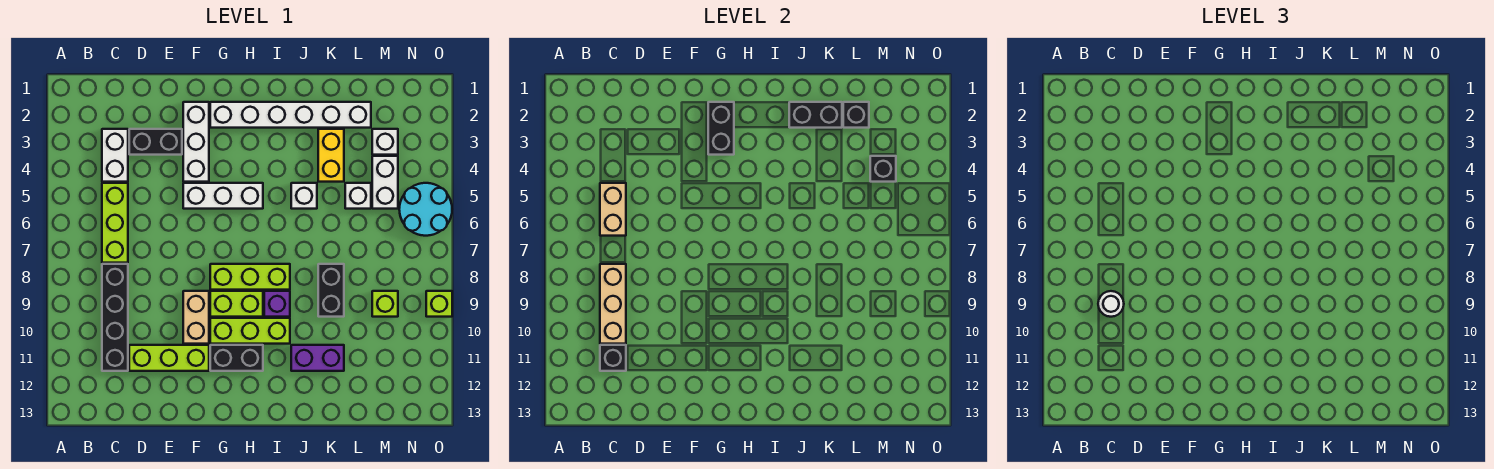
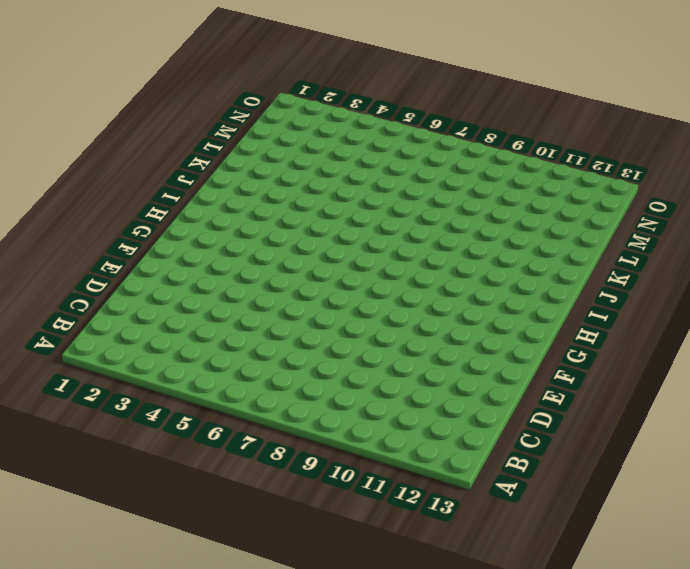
none -> white brick C3:C4 level 1
none -> lime brick C5:C7 level 1
none -> black brick C8:C11 level 1
none -> black brick D3:E3 level 1

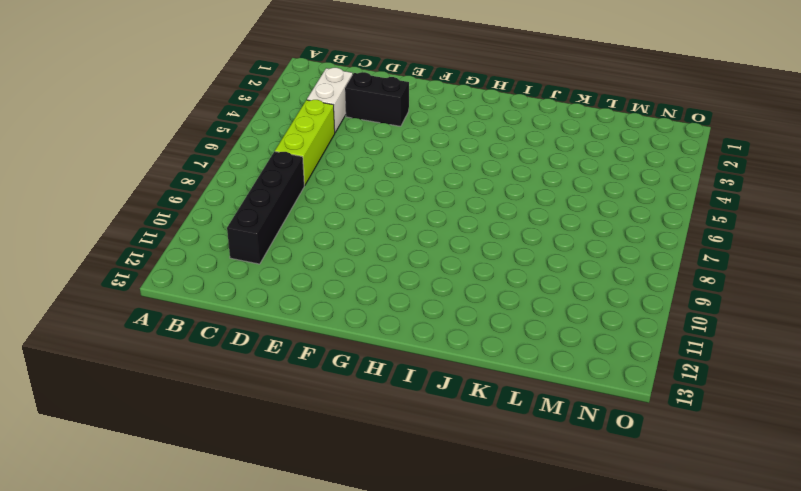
none -> lime brick D11:F11 level 1
none -> white brick F2:F4 level 1
none -> white brick F5:H5 level 1
none -> tan brick F9:F10 level 1

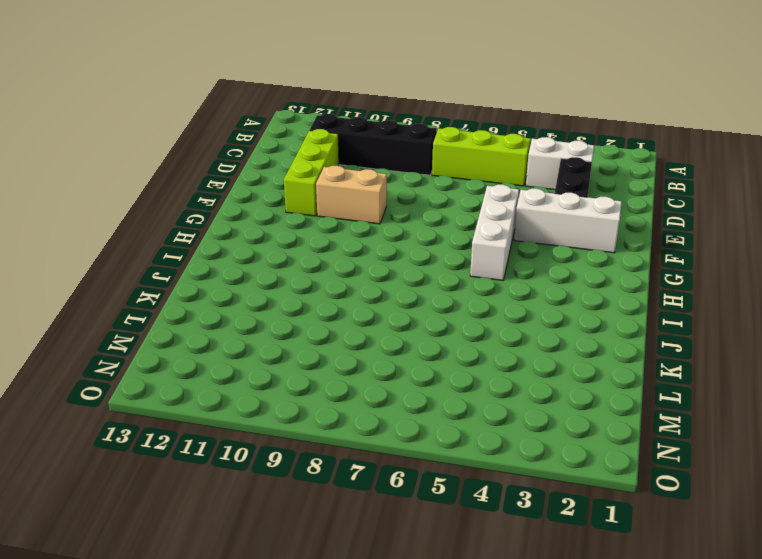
none -> white brick G2:L2 level 1
none -> lime brick G8:I8 level 1
none -> lime brick G9:H9 level 1
none -> lime brick G10:I10 level 1

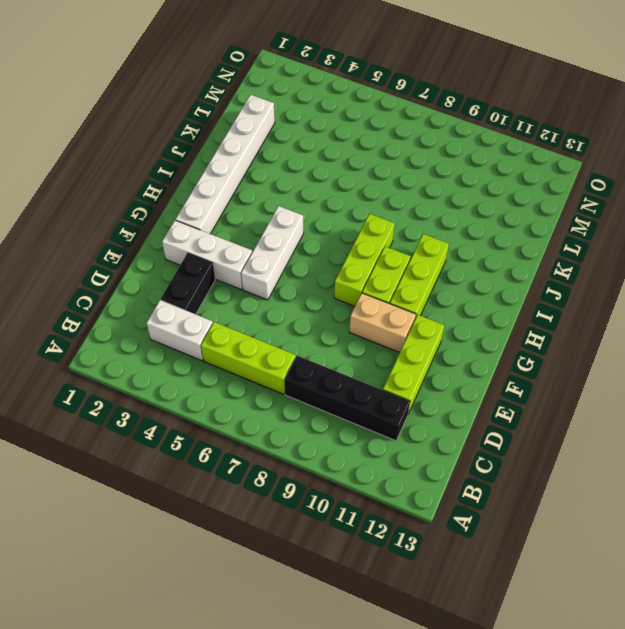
none -> black brick G11:H11 level 1
none -> purple brick I9 level 1
none -> white brick J5 level 1
none -> purple brick J11:K11 level 1

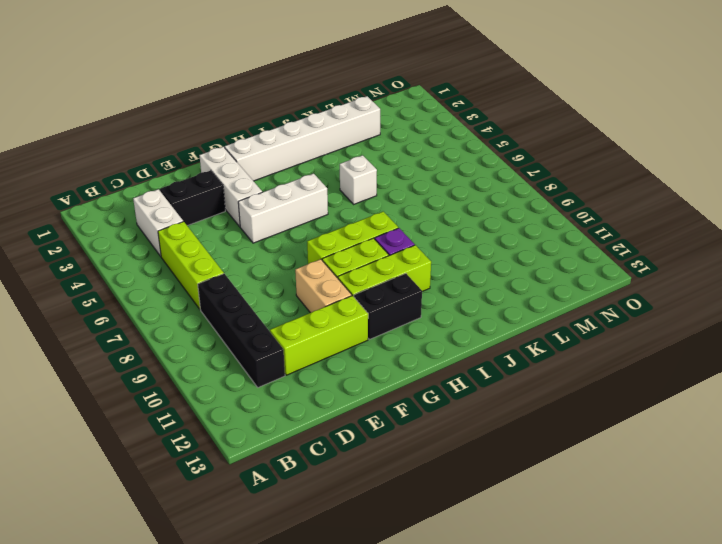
none -> purple brick J11:K11 level 1
none -> yellow brick K3:K4 level 1
none -> black brick K8:K9 level 1
none -> white brick L5 level 1

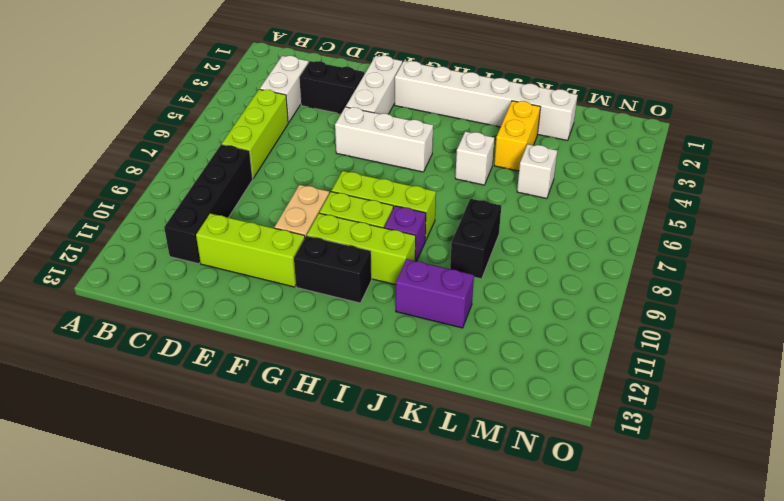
none -> white brick M3 level 1
none -> white brick M4:M5 level 1
none -> lime brick M9 level 1
none -> cyan round brick N5:O6 level 1

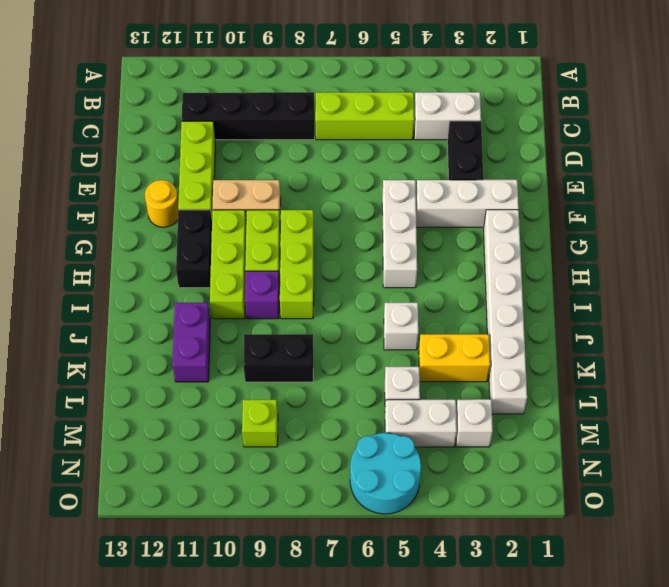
yellow round brick F12 level 1 -> none
none -> lime brick O9 level 1
none -> tan brick C5:C6 level 2
none -> tan brick C8:C10 level 2
none -> black brick C11 level 2

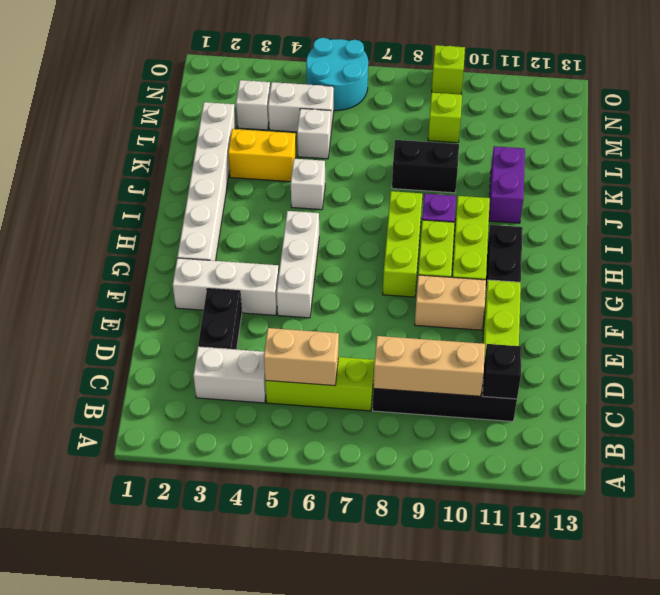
none -> black brick G2:G3 level 2
none -> black brick J2:K2 level 2
none -> black brick L2 level 2
none -> black brick M4 level 2

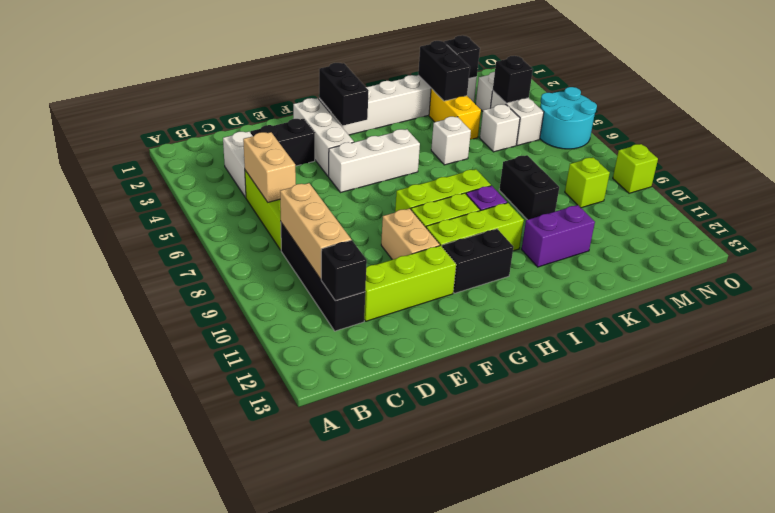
black brick K2:K3 level 2 -> black brick J2:K2 level 2
none -> white round brick C9 level 3

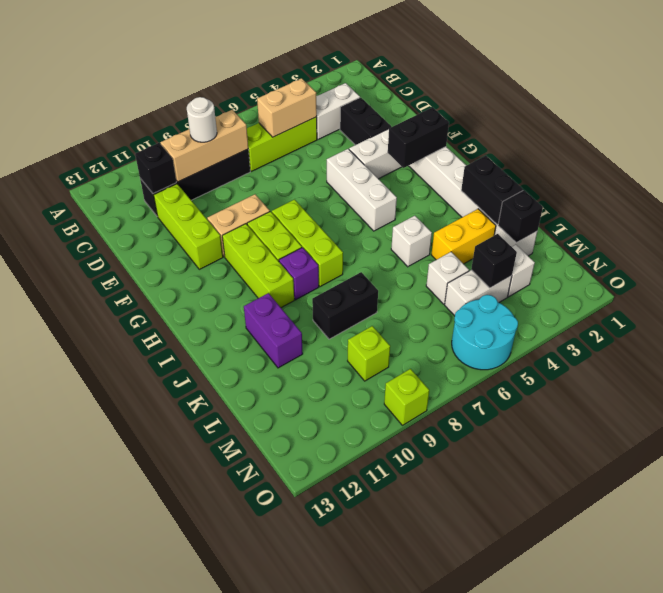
none -> black brick G11:H11 level 1

